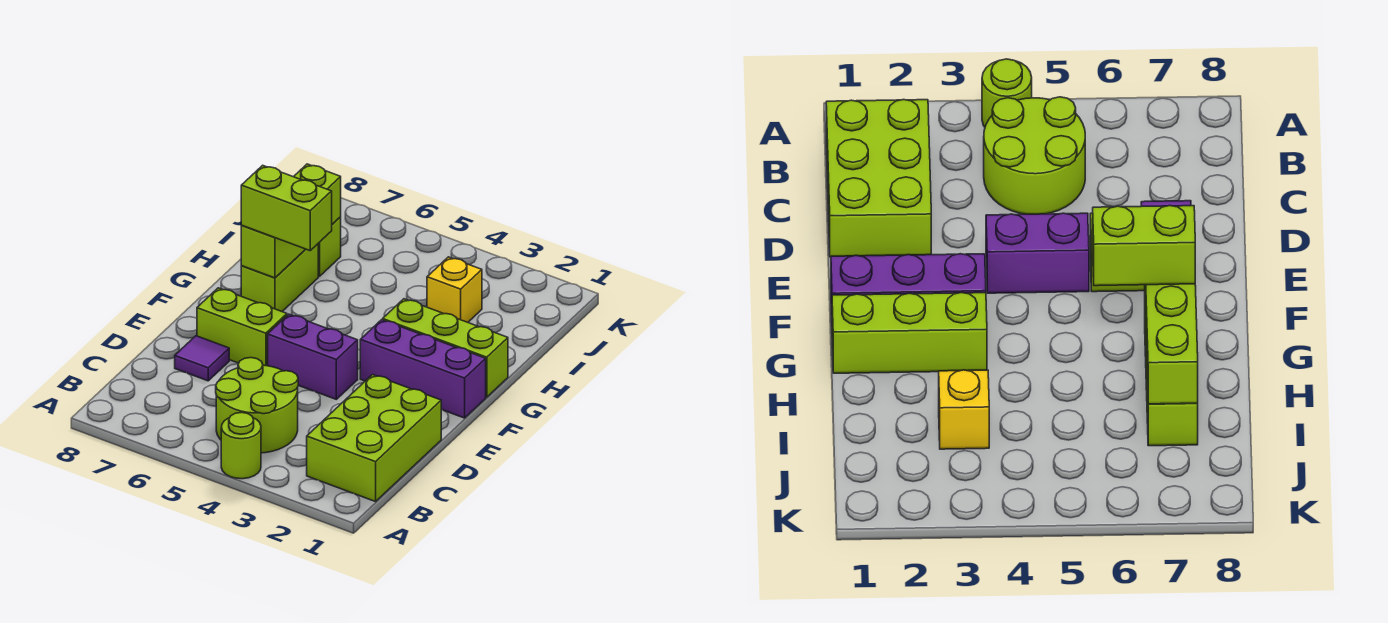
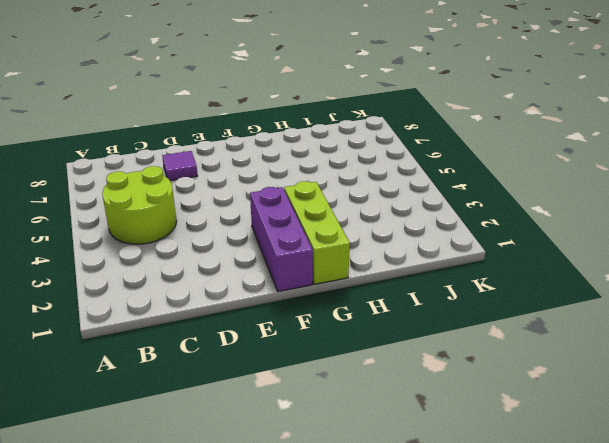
none -> lime round brick A4 level 1
none -> lime brick B1:D2 level 1
none -> purple brick E4:E5 level 1

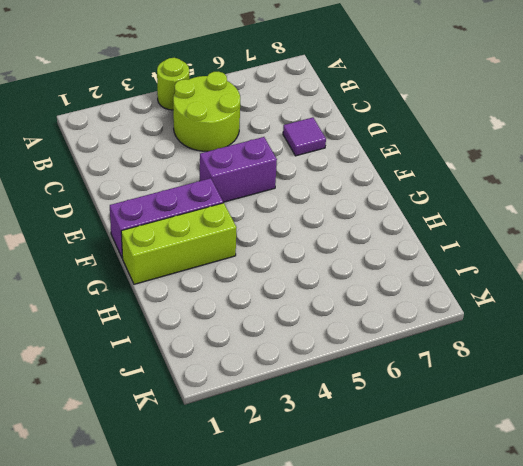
none -> lime brick B1:D2 level 1
none -> lime brick E6:E7 level 1
none -> lime brick G7:H7 level 1

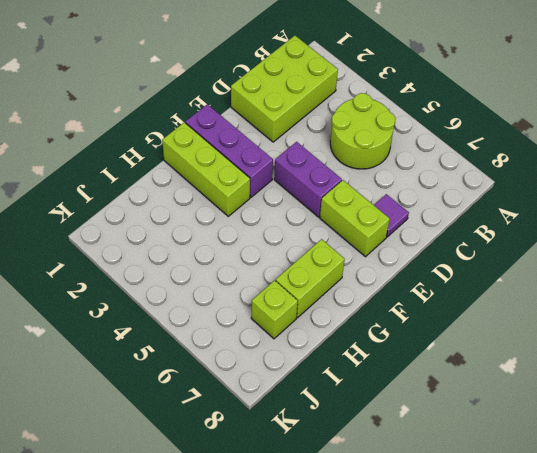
none -> lime round brick A4 level 1
none -> yellow brick I3 level 1
none -> lime brick G7:I7 level 2

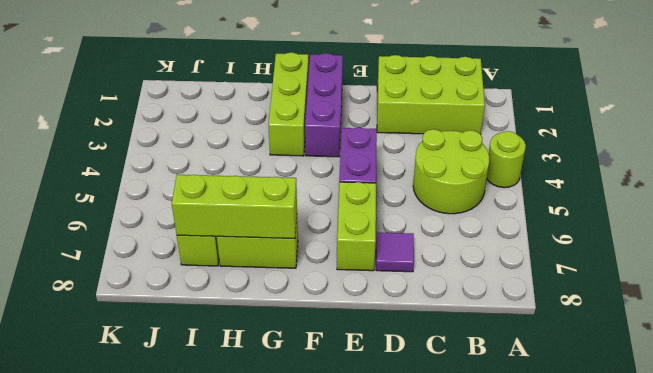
none -> yellow brick I3 level 1
none -> lime brick G6:G7 level 3

